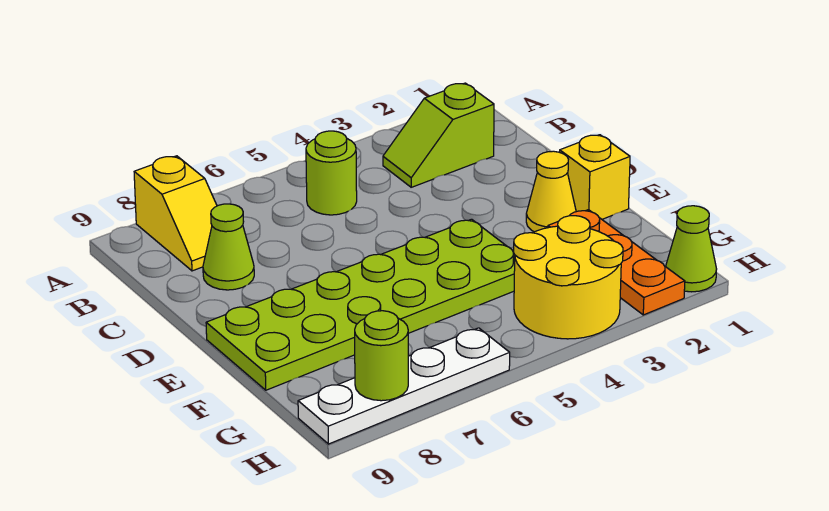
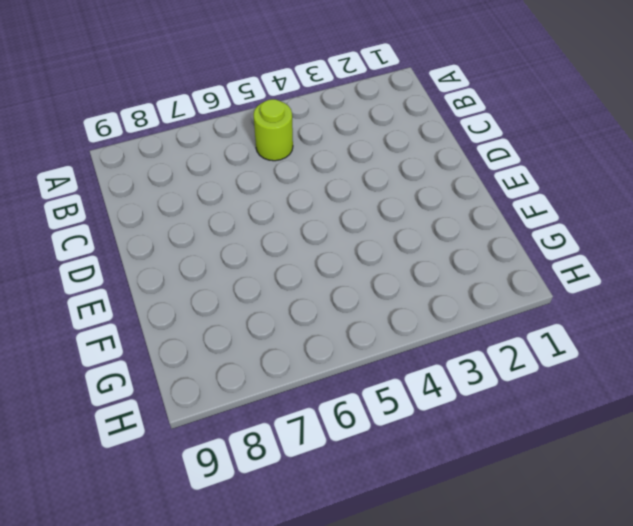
none -> yellow slope A8:B8 level 1 top A
none -> lime slope B2:B3 level 1 top 2
none -> lime cone C8 level 1

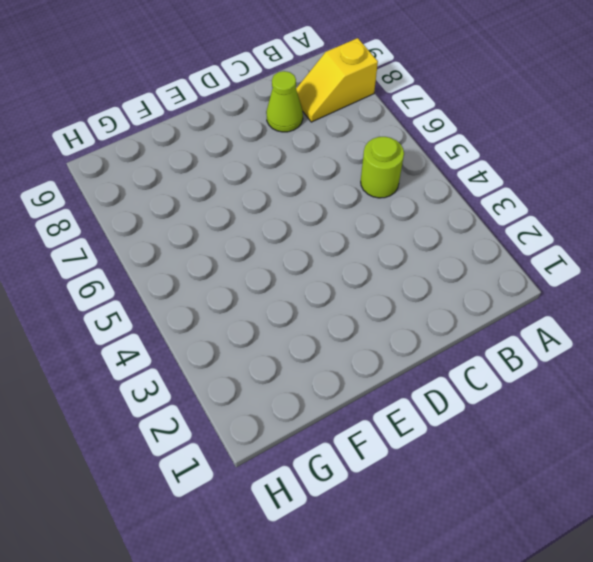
none -> lime slope B2:B3 level 1 top 2
none -> yellow brick E1 level 1
none -> yellow cone E2 level 1

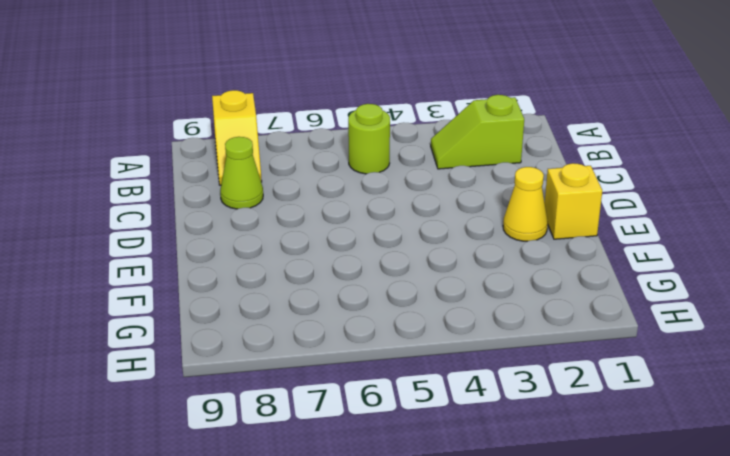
none -> lime plate E4:F9 level 1
none -> orange plate F2:H2 level 1
none -> yellow round brick G3:H4 level 1

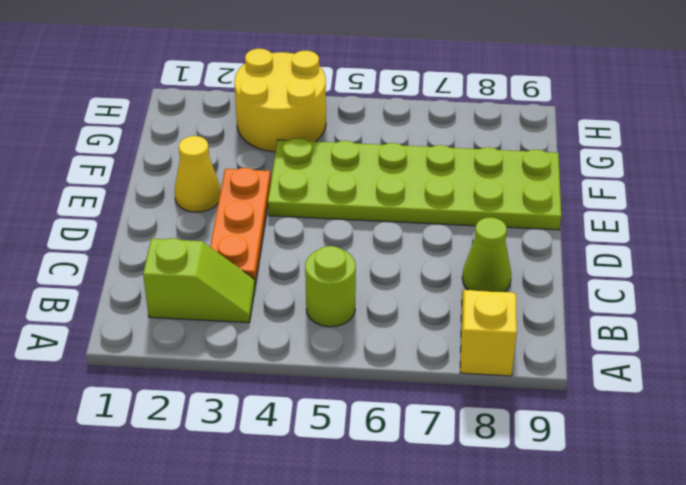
orange plate C3:E3 level 1 -> orange plate F2:H2 level 1
none -> yellow brick E1 level 1
none -> lime cone H1 level 1
none -> white plate H6:H9 level 1

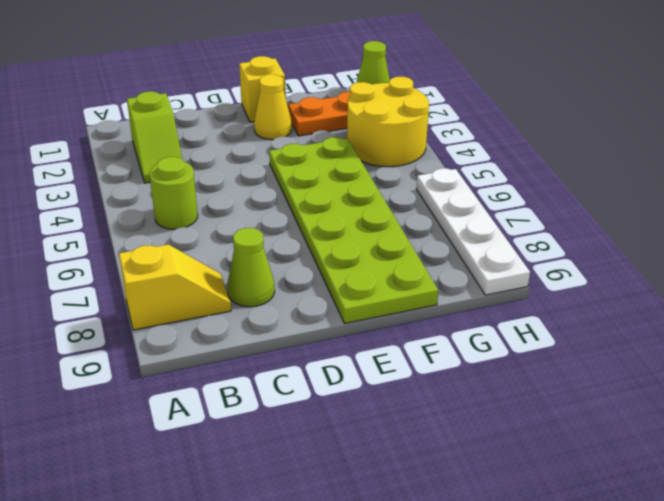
none -> lime round brick H8 level 2

